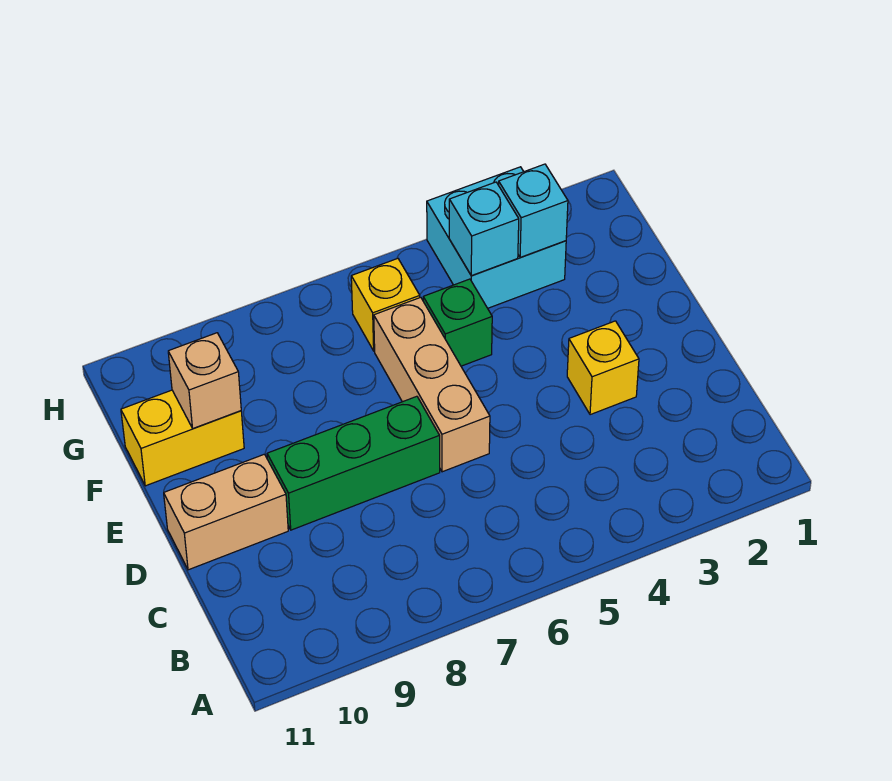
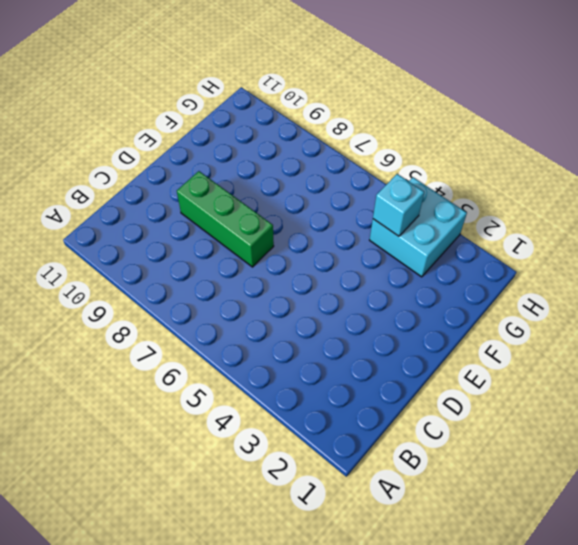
none -> yellow brick D3 level 1
none -> tan brick D6:F6 level 1

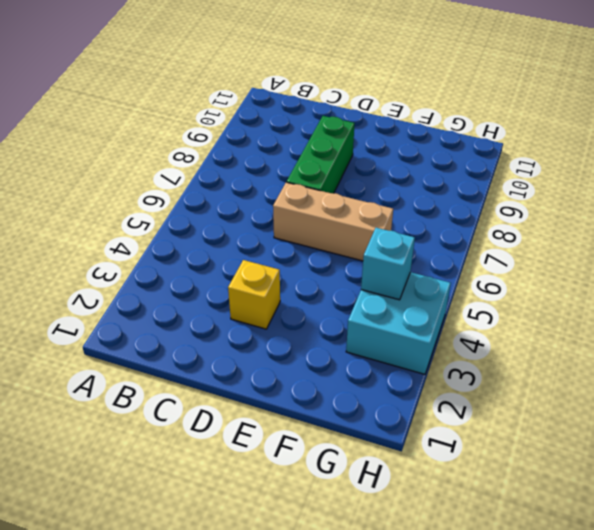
none -> tan brick D10:D11 level 1
none -> green brick F5 level 1

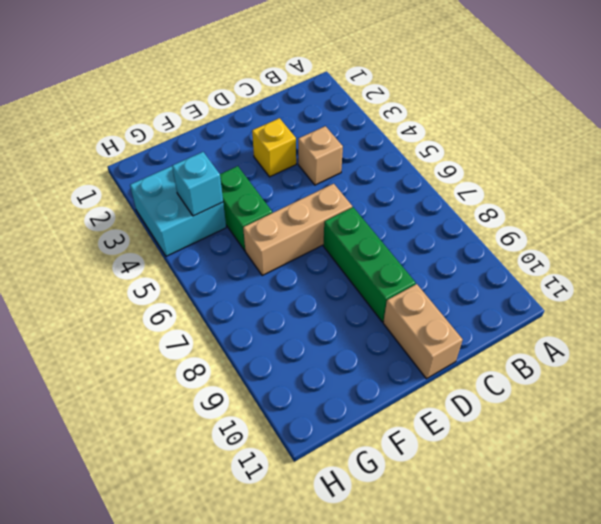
tan brick C4 level 1 -> tan brick F10 level 2
green brick F4:F5 level 1 -> green brick F5 level 1
none -> yellow brick F10:F11 level 1
none -> yellow brick G6 level 1

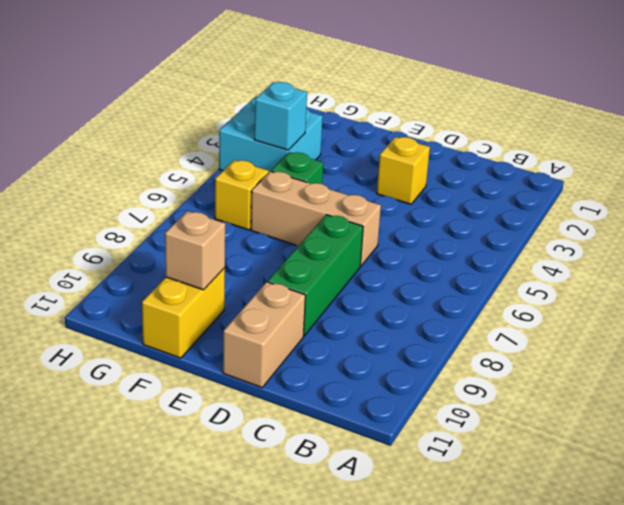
none -> cyan brick G3 level 2

